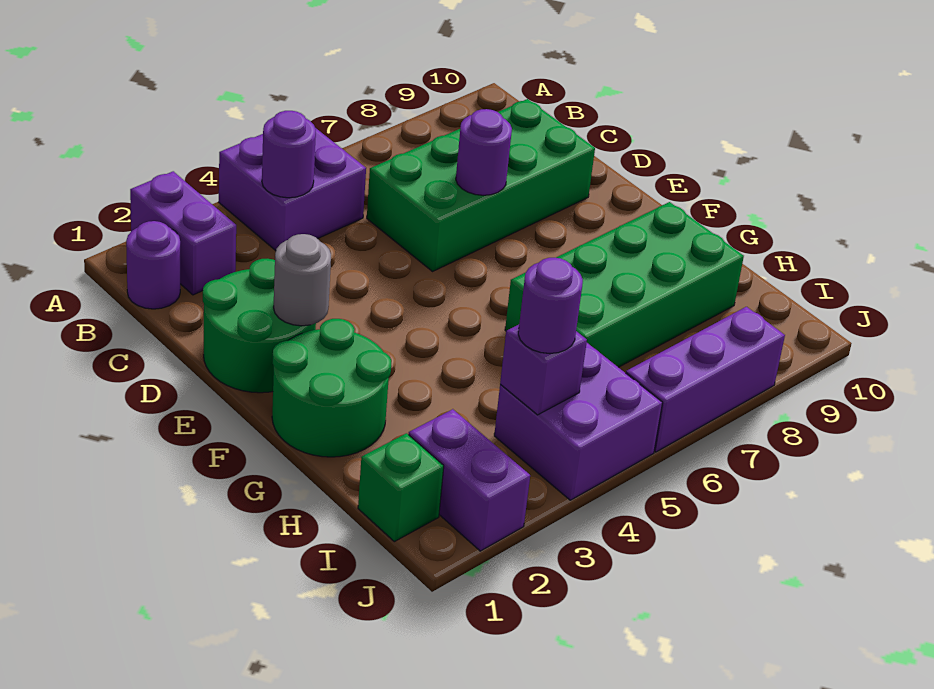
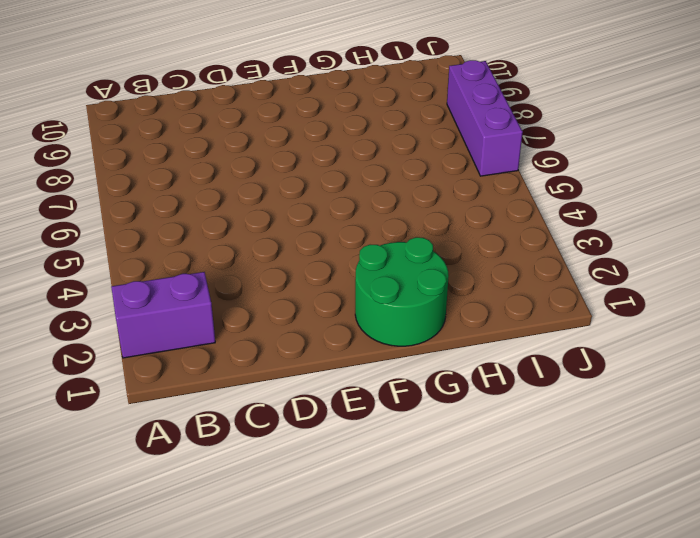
none -> purple brick A4:B5 level 1
none -> purple round brick B1 level 1
none -> green brick C6:D9 level 1

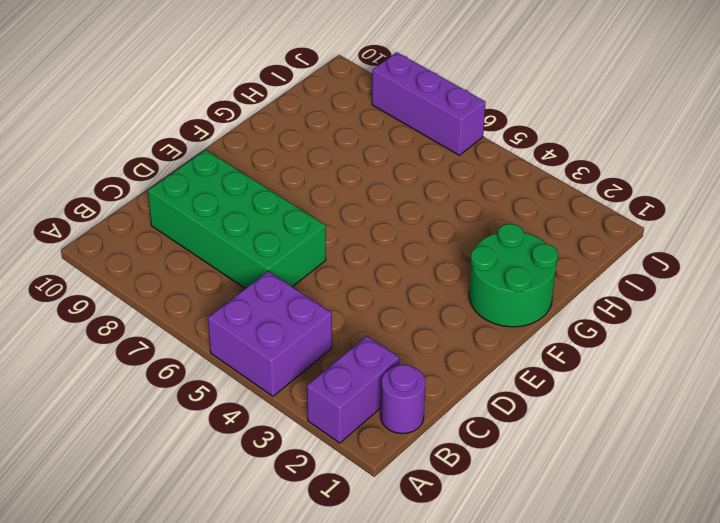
none -> green round brick D1:E2 level 1
none -> green brick G6:H9 level 1
none -> green brick I1 level 1

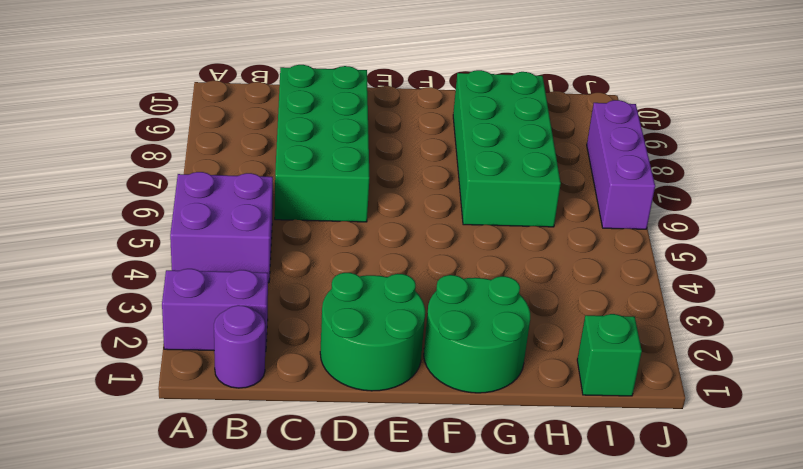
none -> purple brick I2:J2 level 1
none -> purple brick I4:J5 level 1
none -> purple round brick B4 level 2

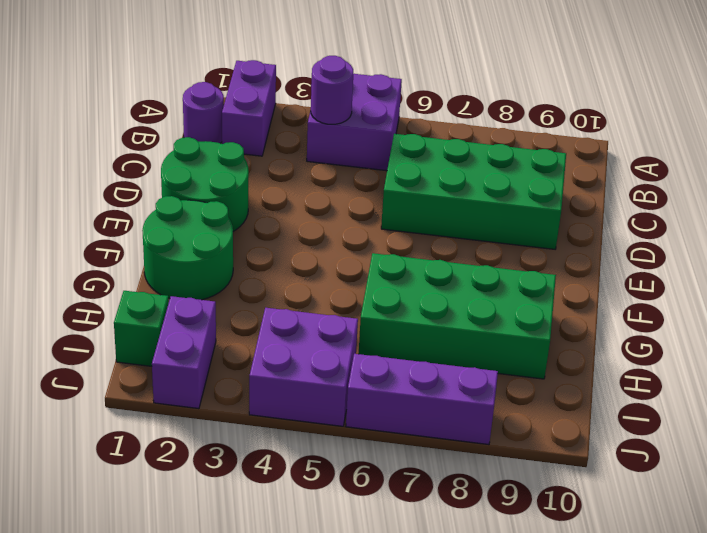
none -> purple round brick D7 level 2
none -> grey round brick E2 level 2
none -> purple brick I4 level 2

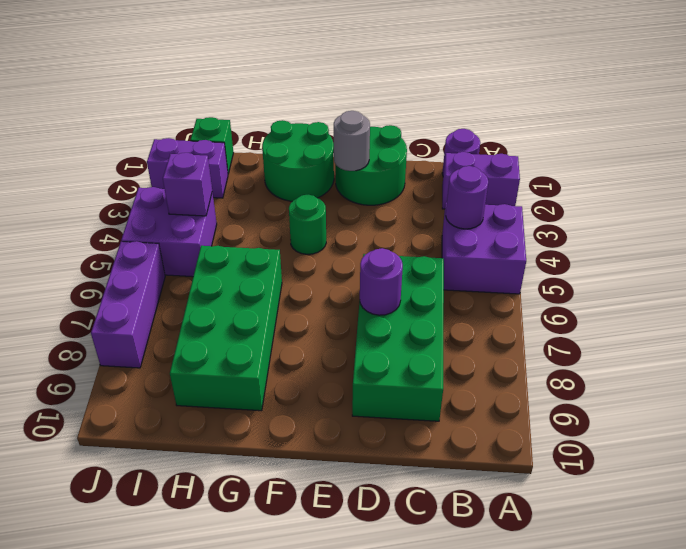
green round brick F4 level 1 -> none
none -> purple round brick I4 level 3

